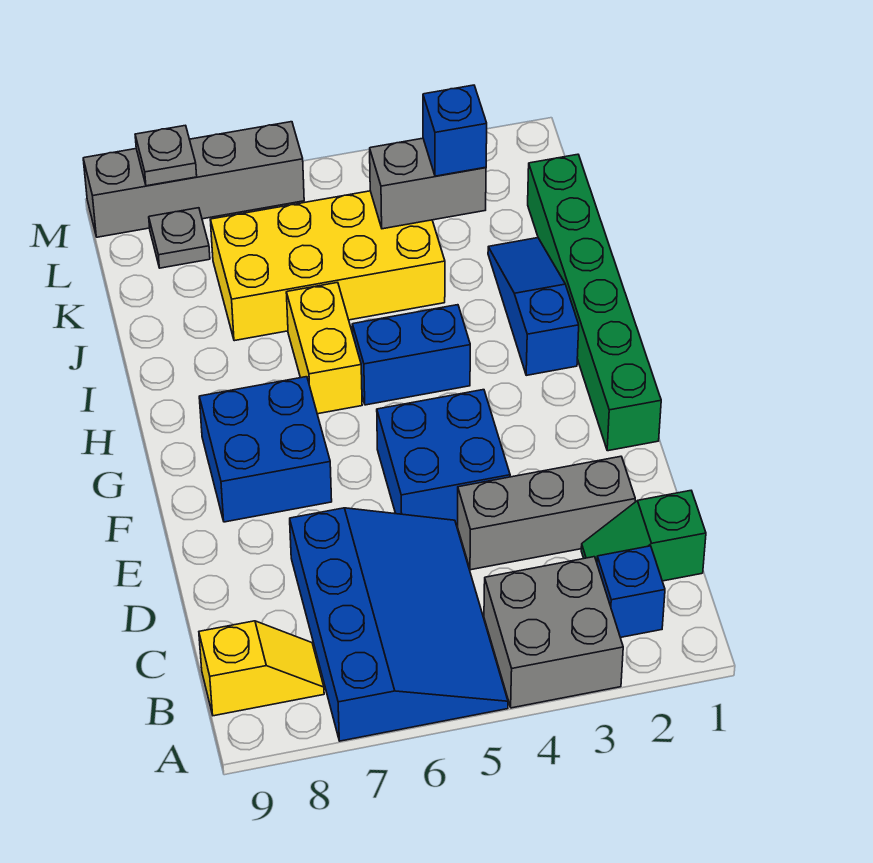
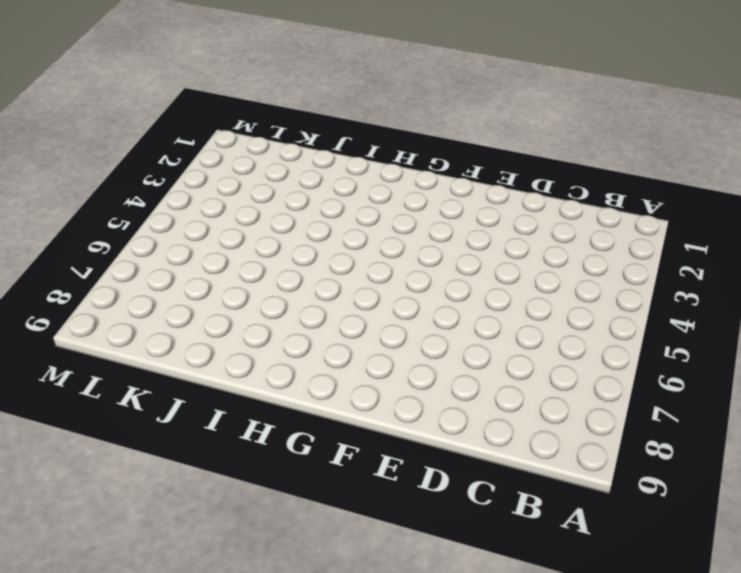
none -> grey brick A3:B4 level 1
none -> blue slope A5:D7 level 1 top 7
none -> blue brick B2 level 1

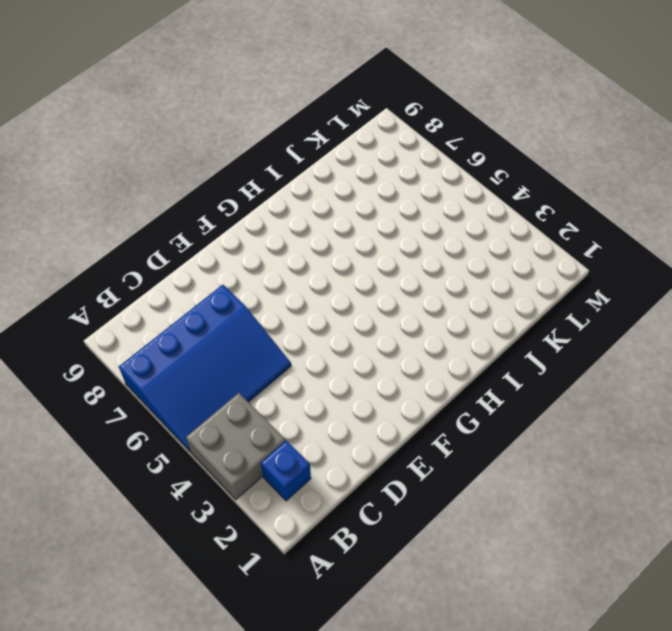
none -> yellow slope B8:B9 level 1 top 9
none -> green slope C1:C2 level 1 top 1
none -> grey brick D2:D4 level 1

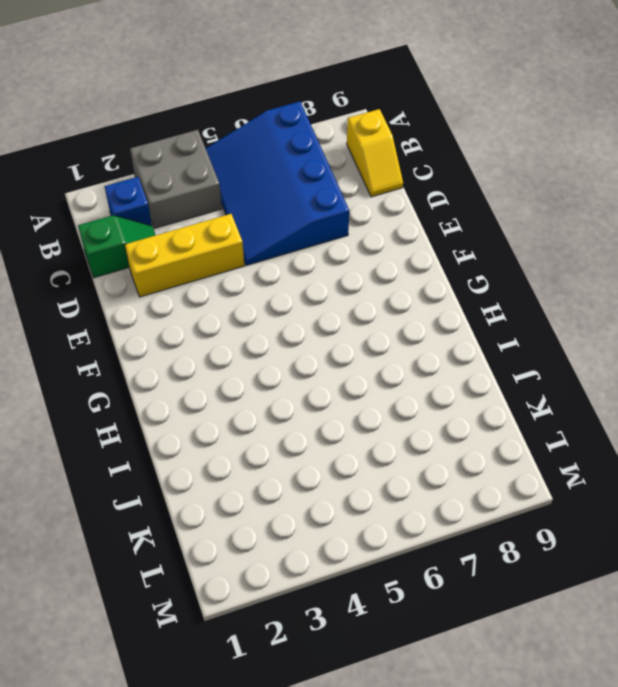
yellow slope B9:C9 level 1 top B -> yellow slope B8:B9 level 1 top 9
yellow brick D2:D4 level 1 -> grey brick D2:D4 level 1
none -> blue brick E4:F5 level 1
none -> green brick F1:K1 level 1
none -> blue brick F7:G8 level 1

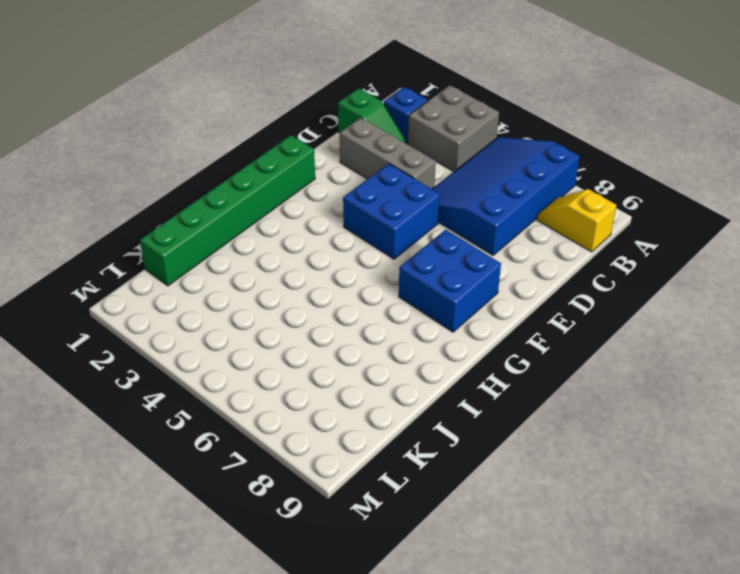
none -> blue slope H2:J2 level 1 top H
none -> blue brick H4:H5 level 1
none -> yellow brick H6:I6 level 1

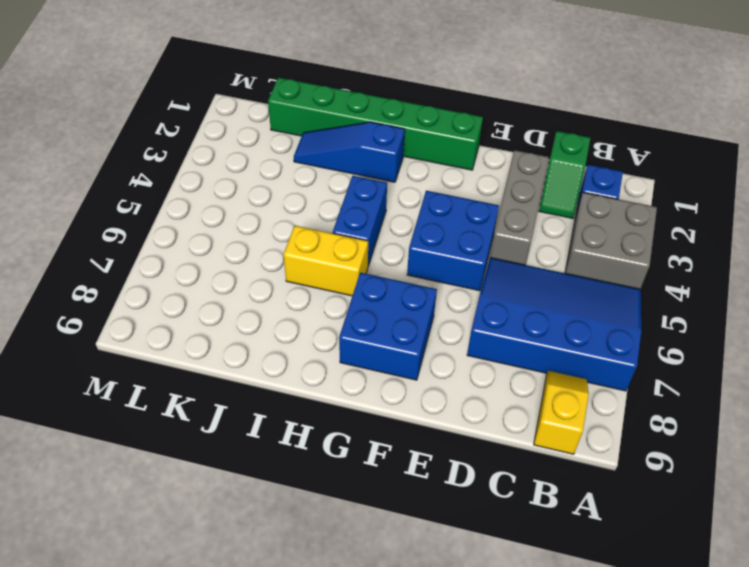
none -> yellow brick J4:K7 level 1
none -> grey plate L8 level 1
none -> grey brick M6:M9 level 1

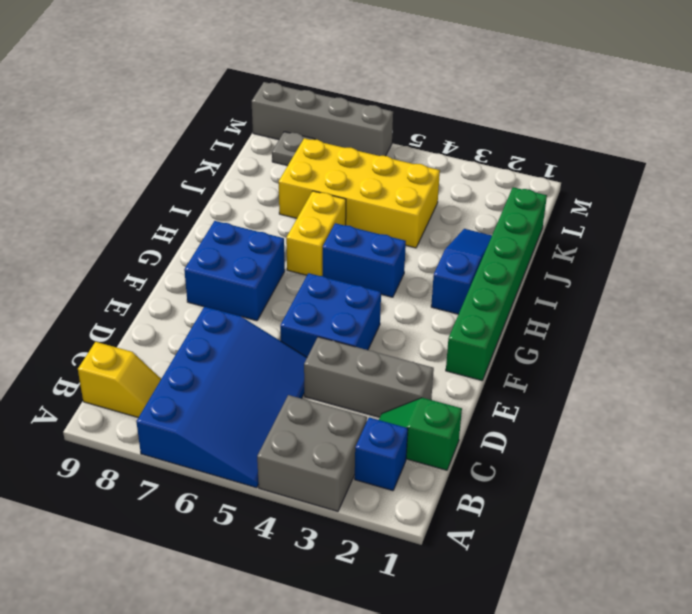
none -> grey brick K3:K4 level 2
none -> grey plate M8 level 2
none -> blue brick K3 level 3

